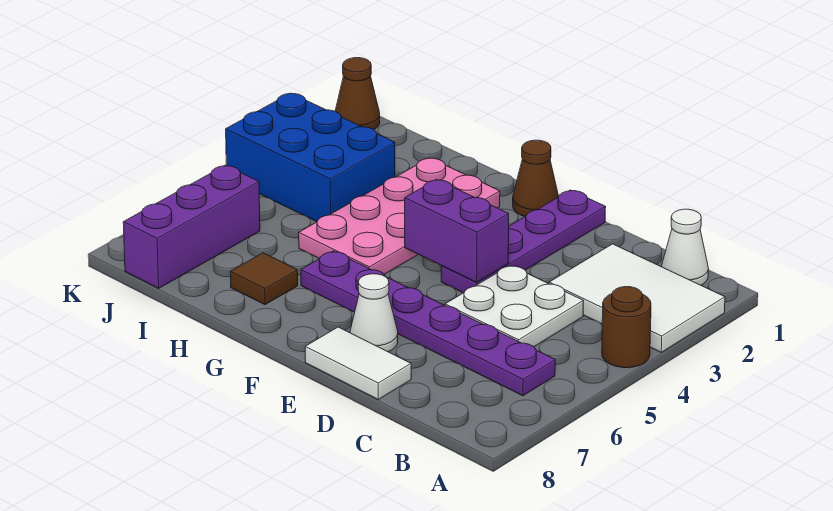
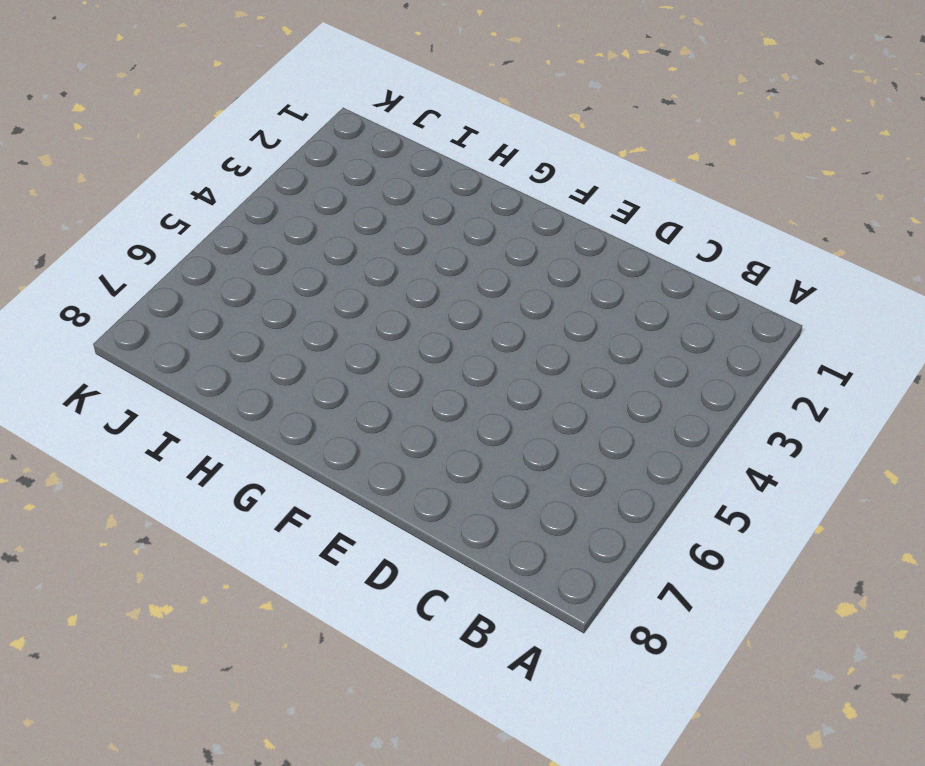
none -> white tile A2:C3 level 1
none -> brown round brick A4 level 1
none -> white cone B1 level 1

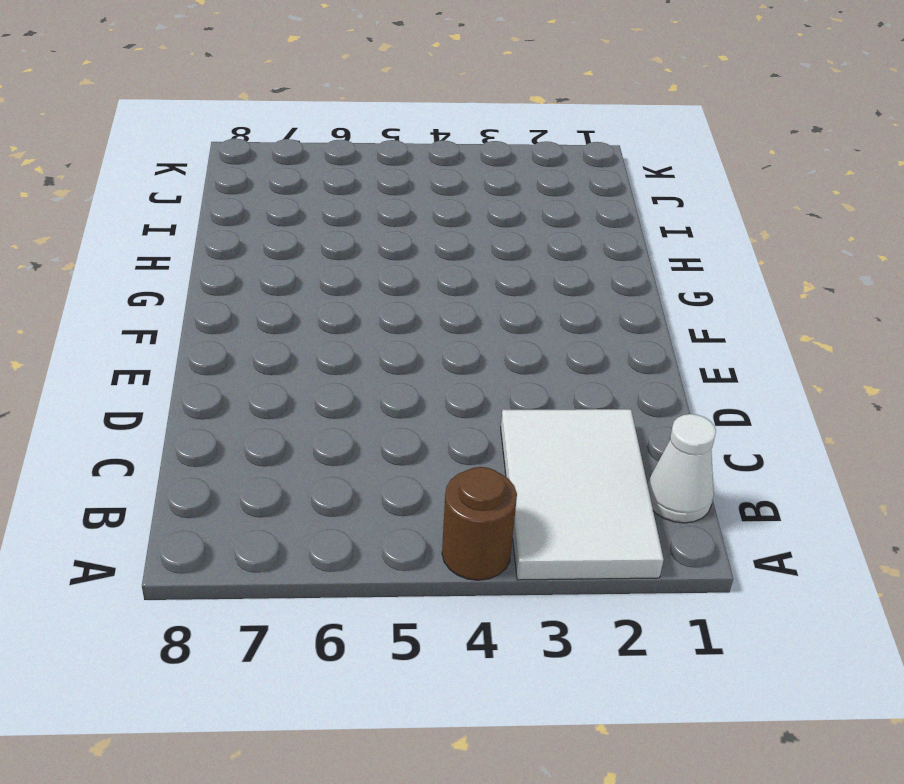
none -> purple plate B6:G6 level 1
none -> white plate C4:D5 level 1
none -> white tile D8:E8 level 1

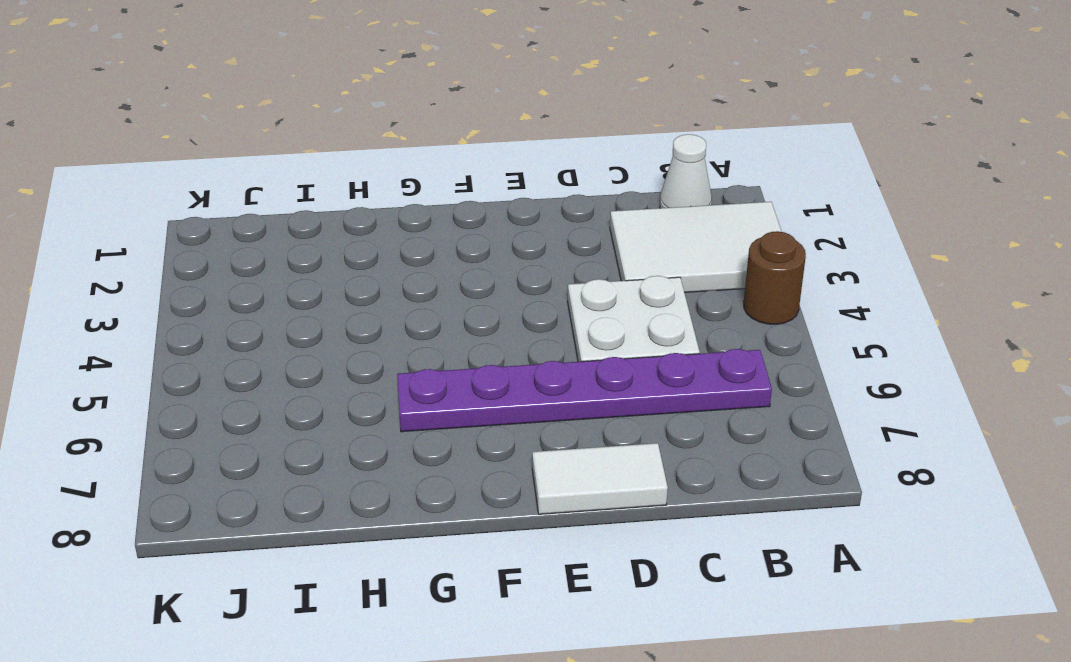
none -> purple plate E1:E4 level 1
none -> white cone E7 level 1
none -> brown cone F1 level 1

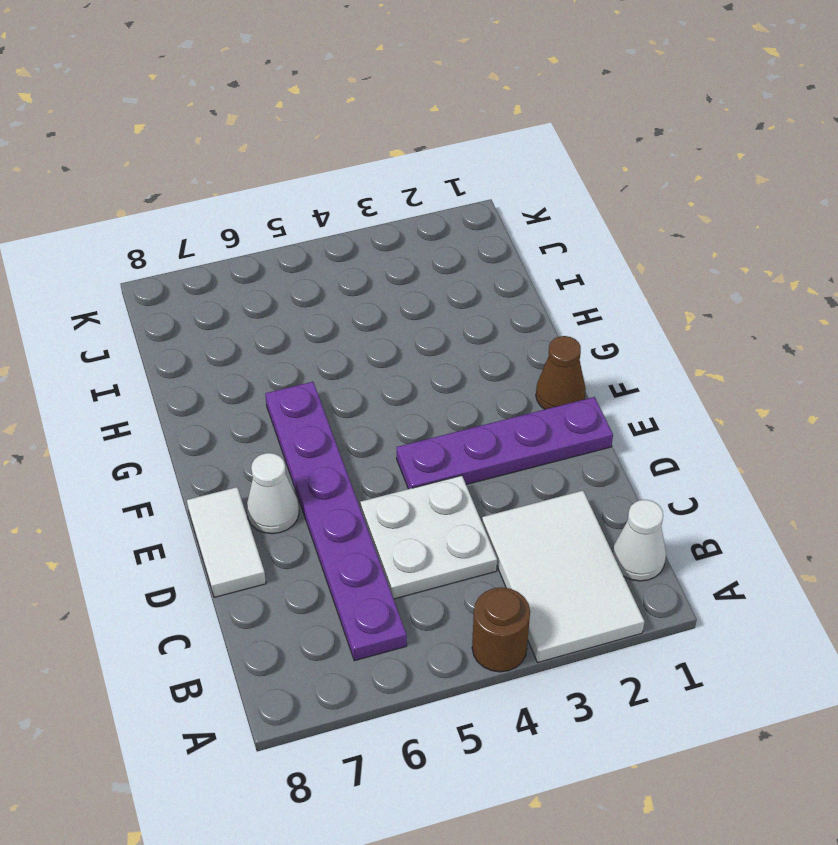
none -> pink plate G2:H5 level 1
none -> brown tile H7 level 1
none -> blue brick I3:K4 level 1

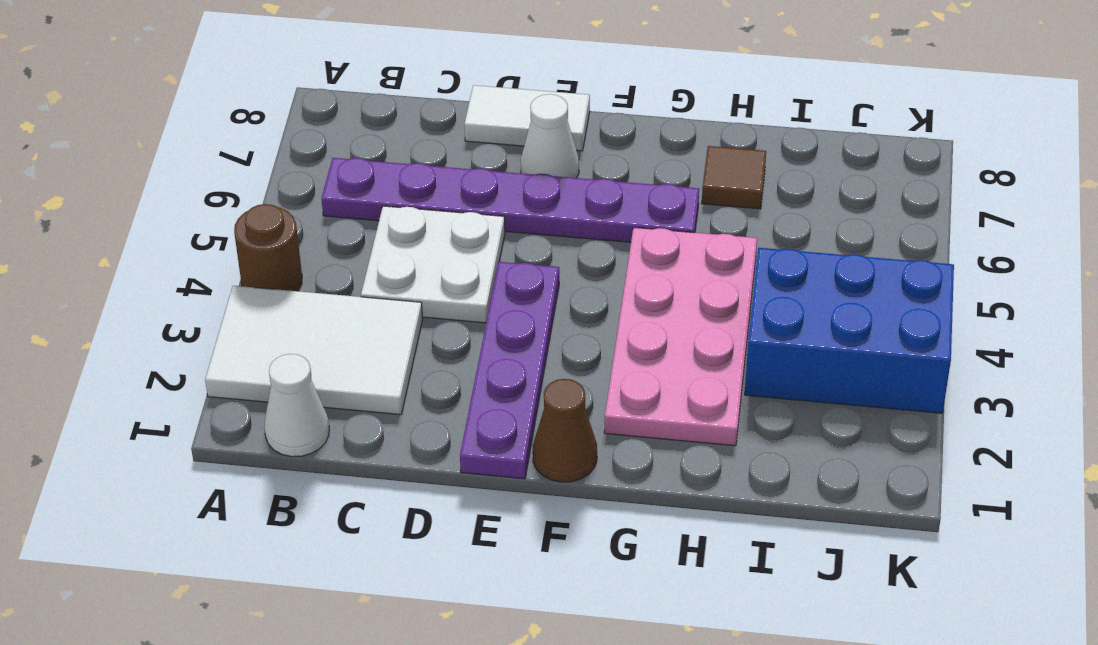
none -> purple brick J6:J8 level 1
none -> brown cone K1 level 1
none -> purple brick E4:F4 level 2

